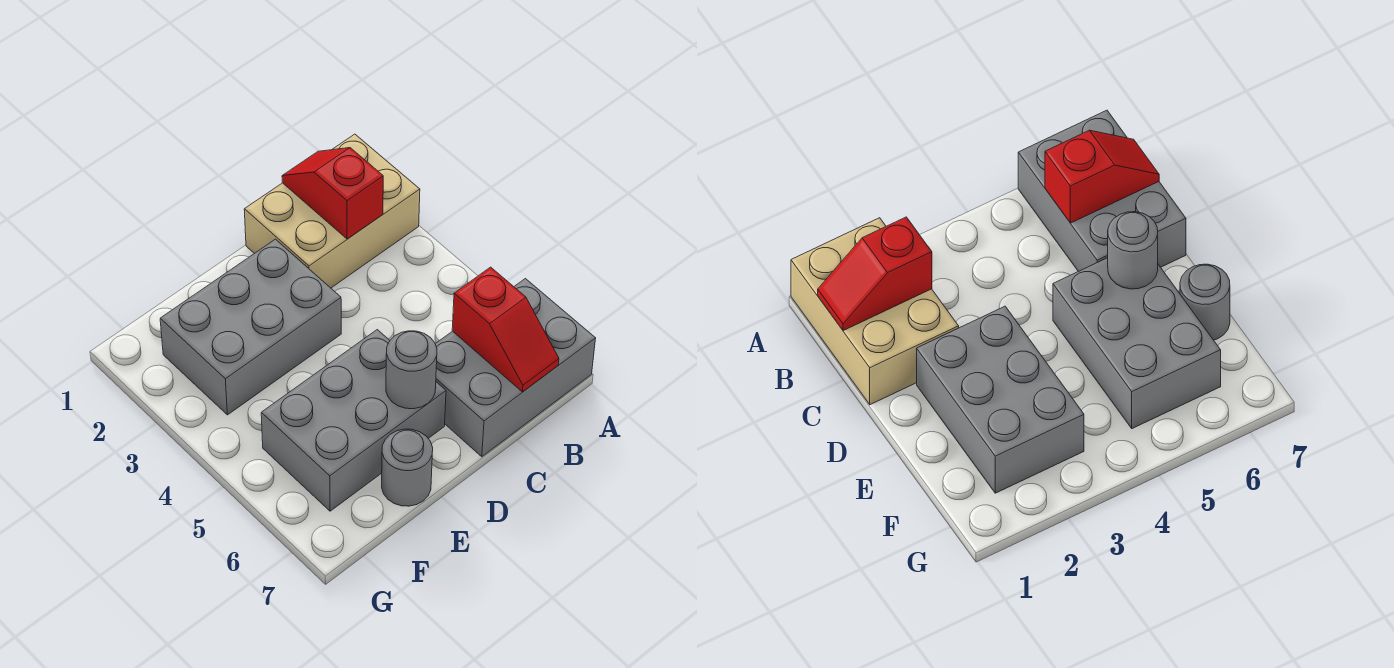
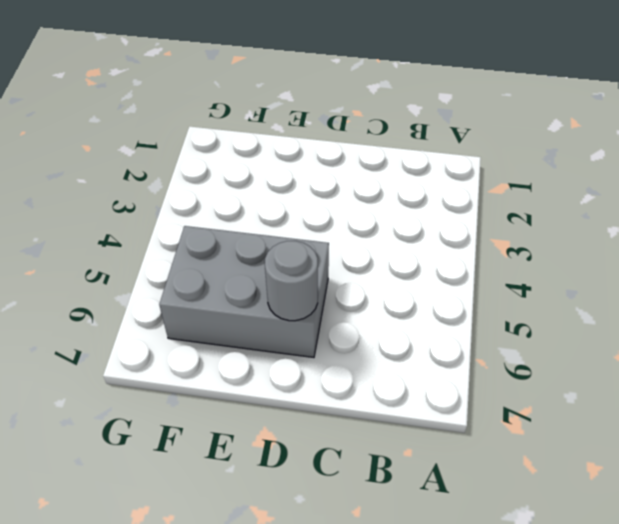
none -> tan brick A1:C2 level 1
none -> grey brick A6:C7 level 1

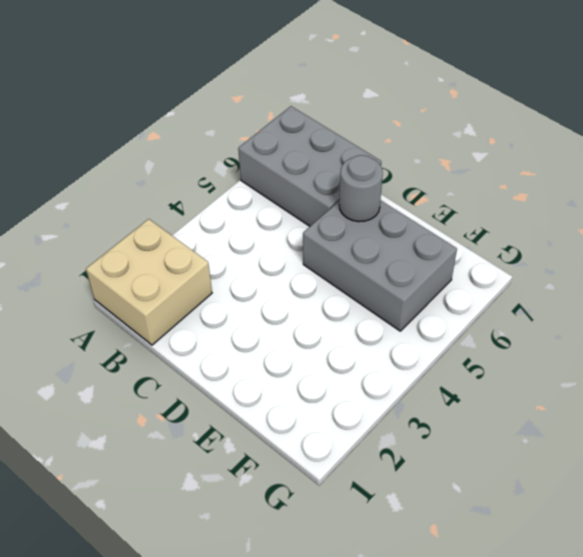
tan brick A1:B2 level 1 -> tan brick A1:C2 level 1
none -> grey brick D2:F3 level 1
none -> grey round brick E7 level 1

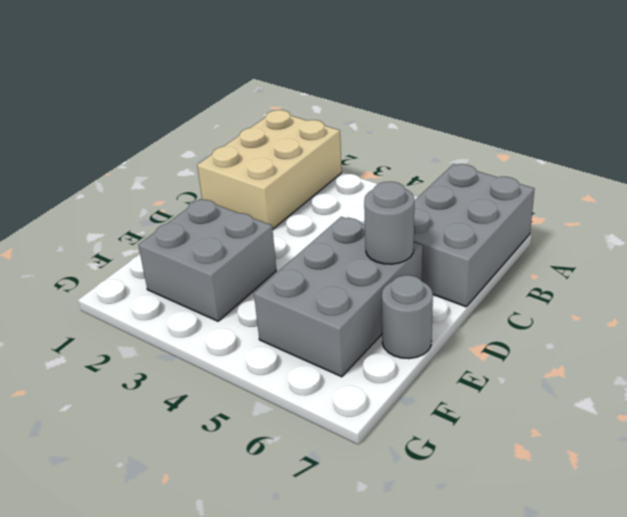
grey brick E2:F3 level 1 -> grey brick D2:F3 level 1
none -> red slope B1:B2 level 2 top 2
none -> red slope B6:B7 level 2 top 6

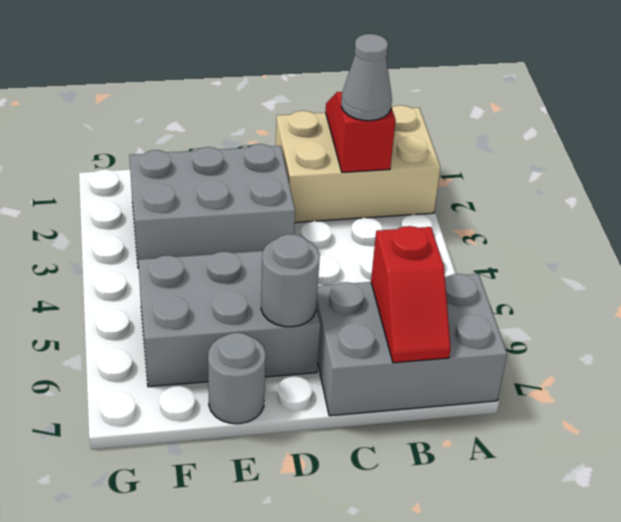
grey cone B2 level 3 -> none

